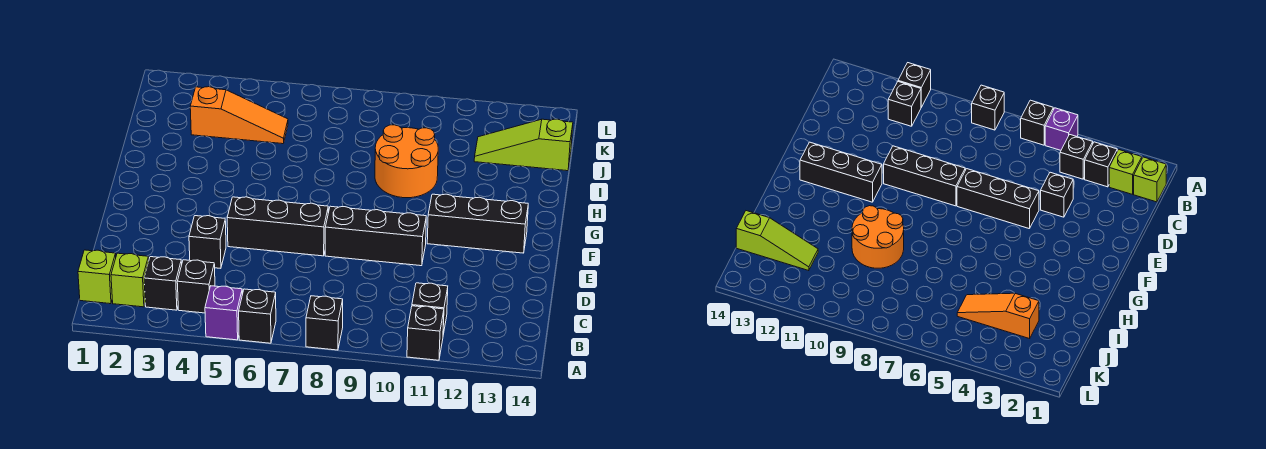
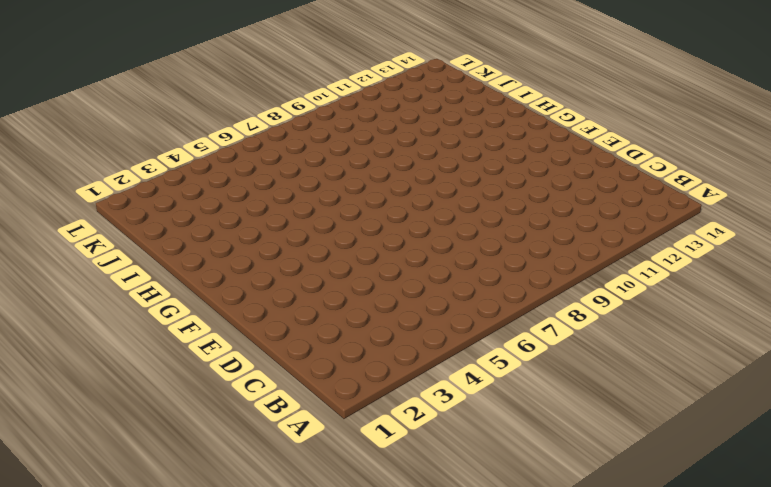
none -> purple brick A5 level 1
none -> black brick A6 level 1
none -> black brick A8 level 1

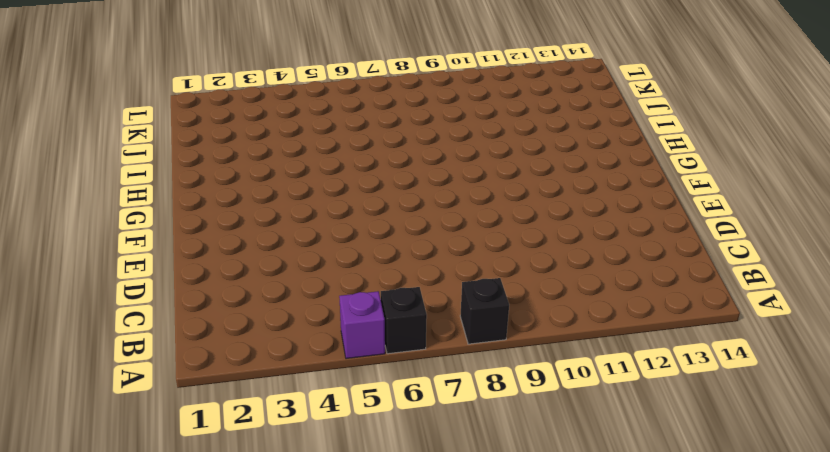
none -> black brick A11 level 1
none -> lime brick B1 level 1
none -> lime brick B2 level 1

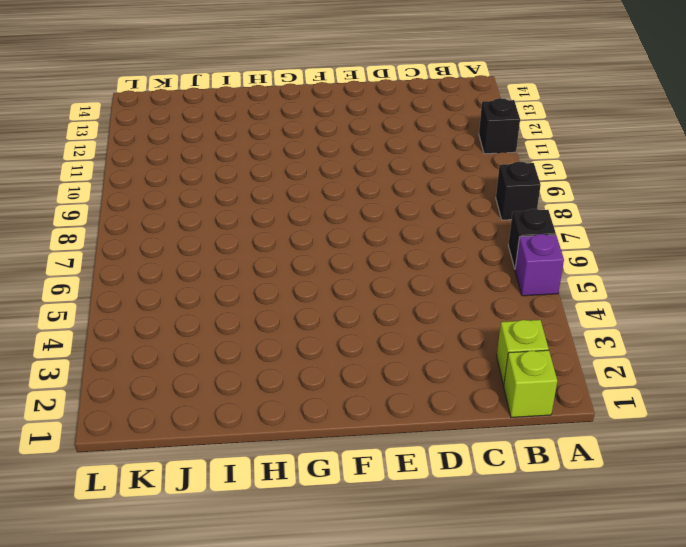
none -> black brick B3 level 1
none -> black brick B4 level 1
none -> black brick B11 level 1

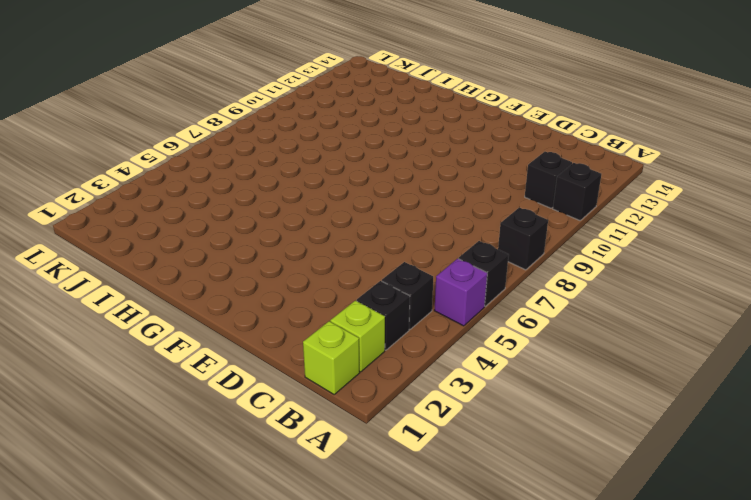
none -> black brick D4 level 1
none -> black brick E5:E7 level 1
none -> black brick E8:E10 level 1

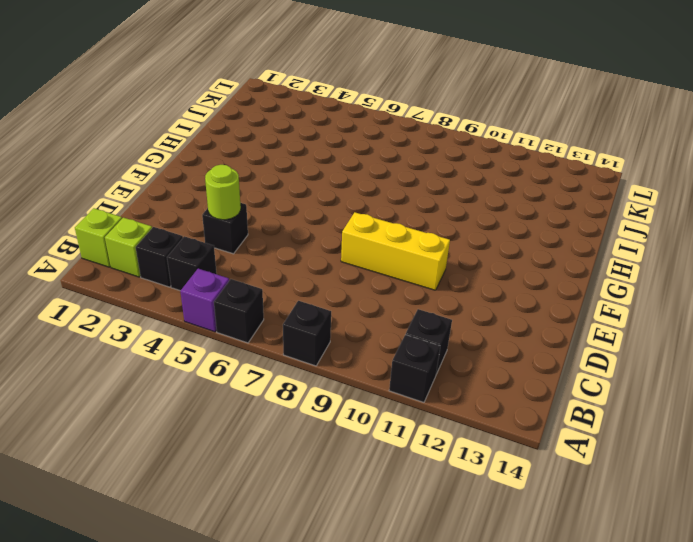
lime round brick D4 level 2 -> none
yellow brick E8:E10 level 1 -> black brick E8:E10 level 1
none -> black brick E5:E7 level 1
none -> black brick F11:F13 level 1
none -> orange round brick H9:I10 level 1

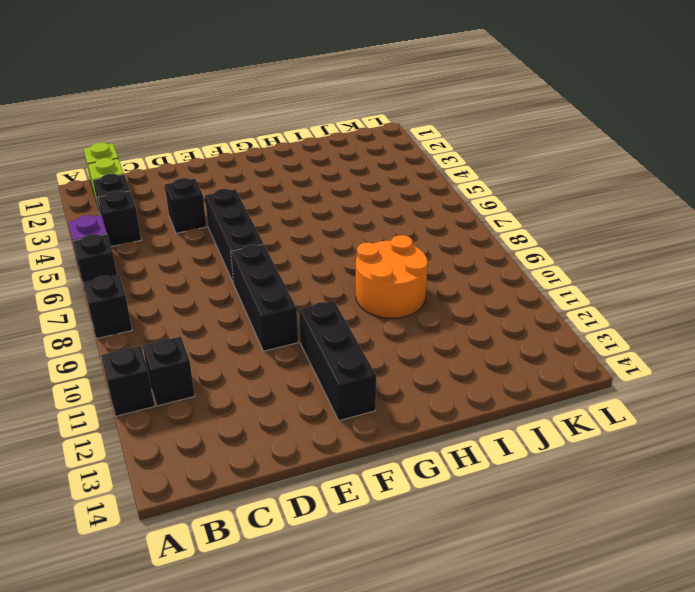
none -> orange slope J3:J5 level 1 top 3
none -> lime slope J12:J14 level 1 top 14

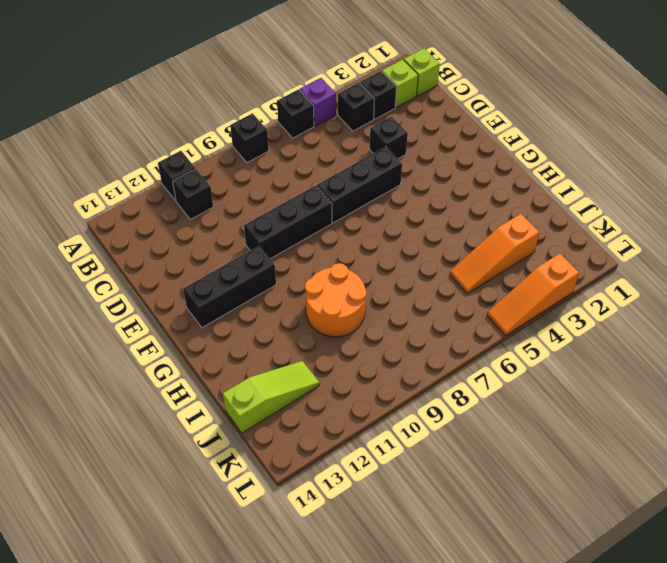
orange slope L3:L5 level 1 top 3 -> none

